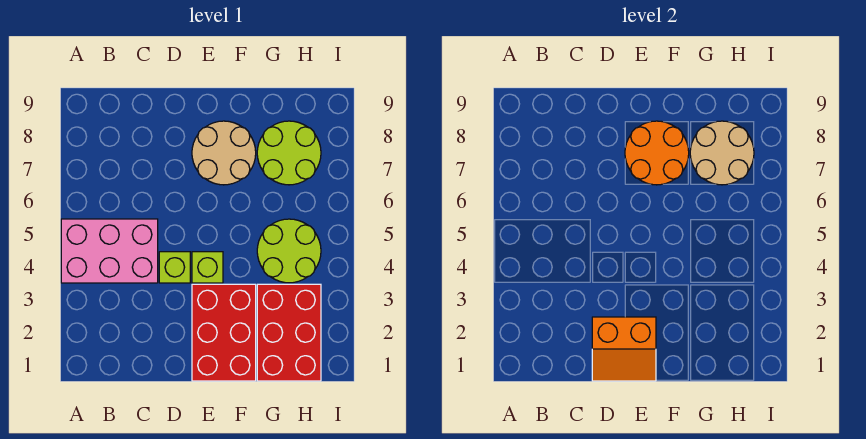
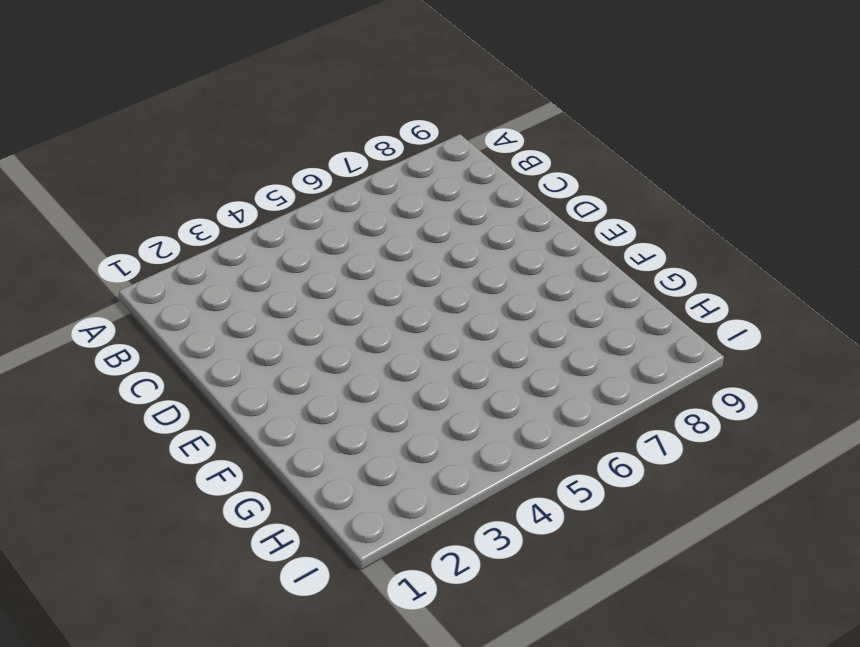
none -> pink brick A4:C5 level 1
none -> lime brick D4 level 1

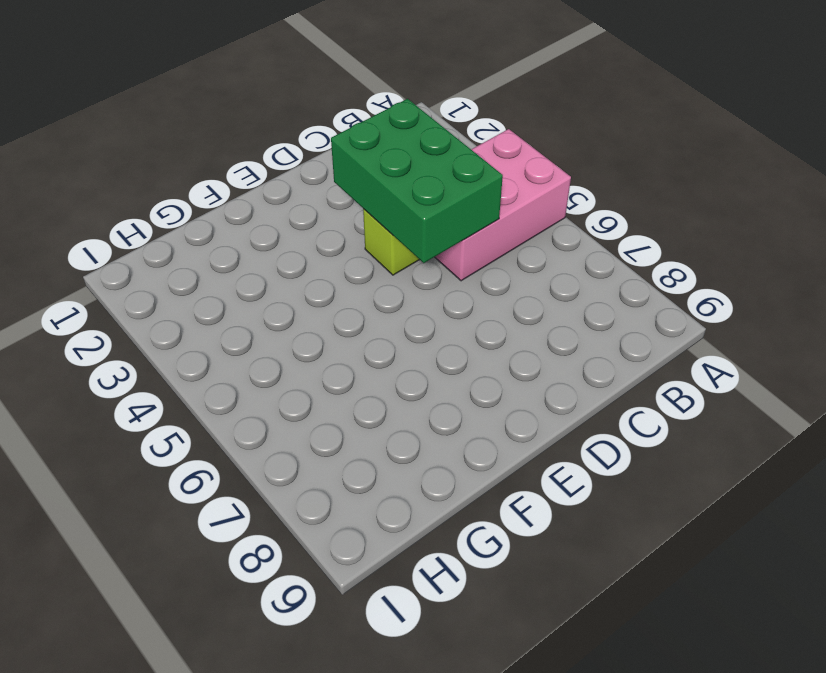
green brick C3:D5 level 2 -> none
none -> red brick E1:F3 level 1
none -> lime brick E4 level 1

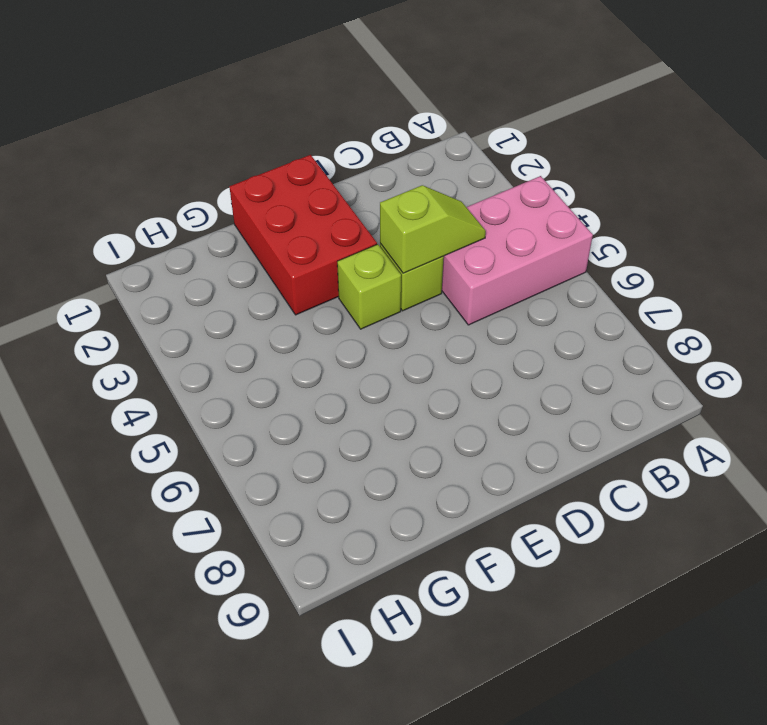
lime slope C4:D4 level 2 top D -> none
none -> tan round brick E7:F8 level 1
none -> red brick G1:H3 level 1

